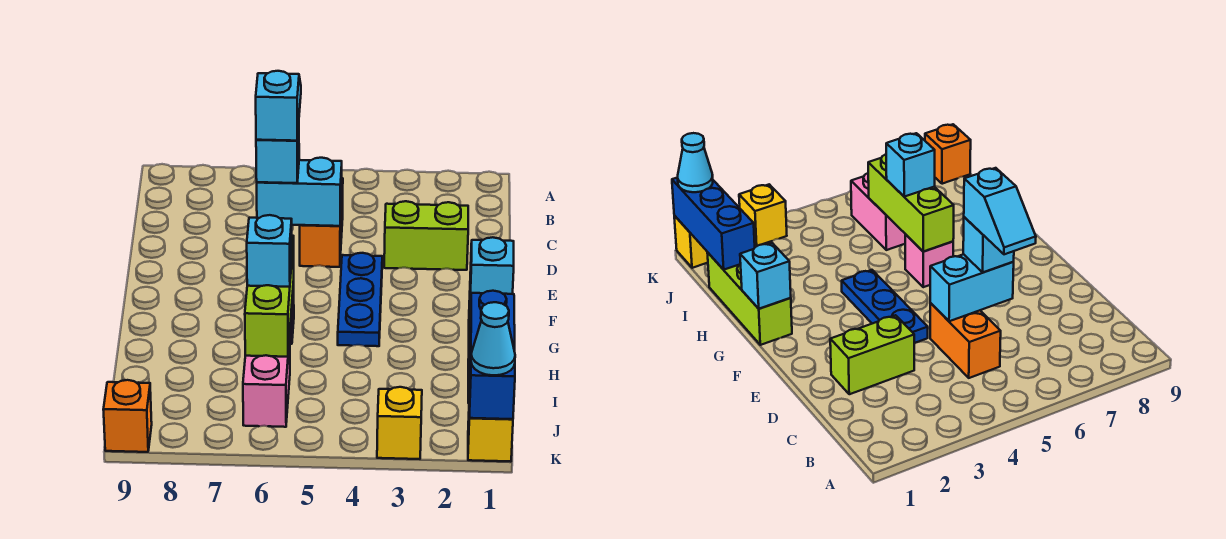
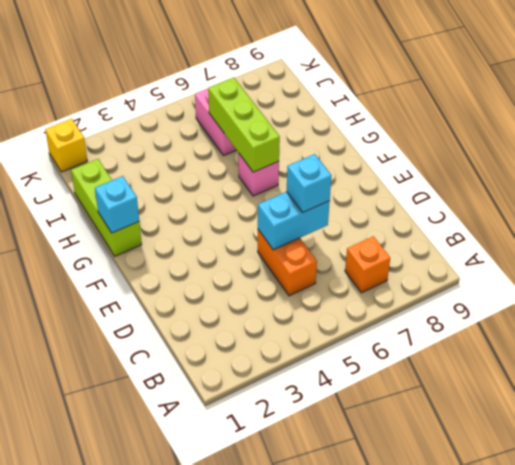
orange brick B7 level 1 -> orange brick K9 level 1
none -> lime brick D2:D3 level 1
none -> blue plate E4:G4 level 1
none -> yellow brick K3 level 1

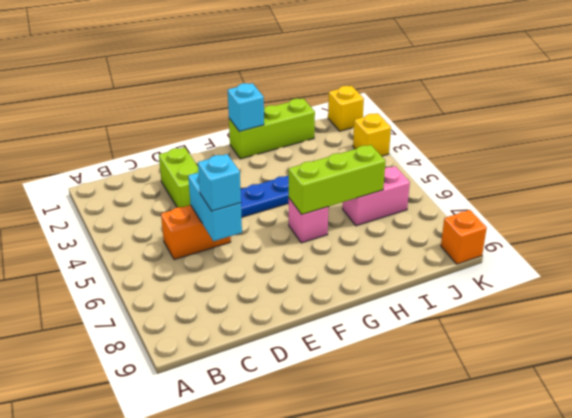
none -> blue brick I1:K1 level 2
none -> cyan brick H6 level 3
none -> cyan cone K1 level 3

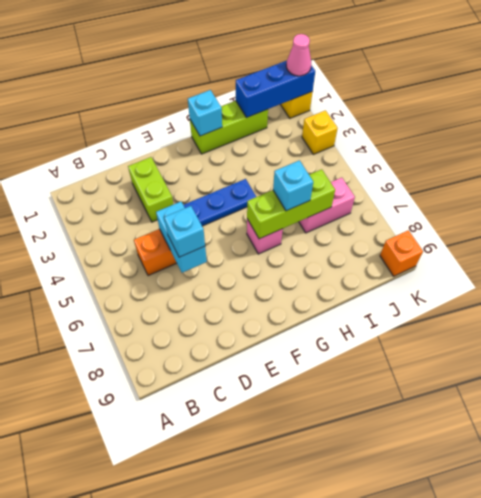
pink cone K1 level 3 -> cyan cone K1 level 3
none -> cyan slope C6:D6 level 4 top D

